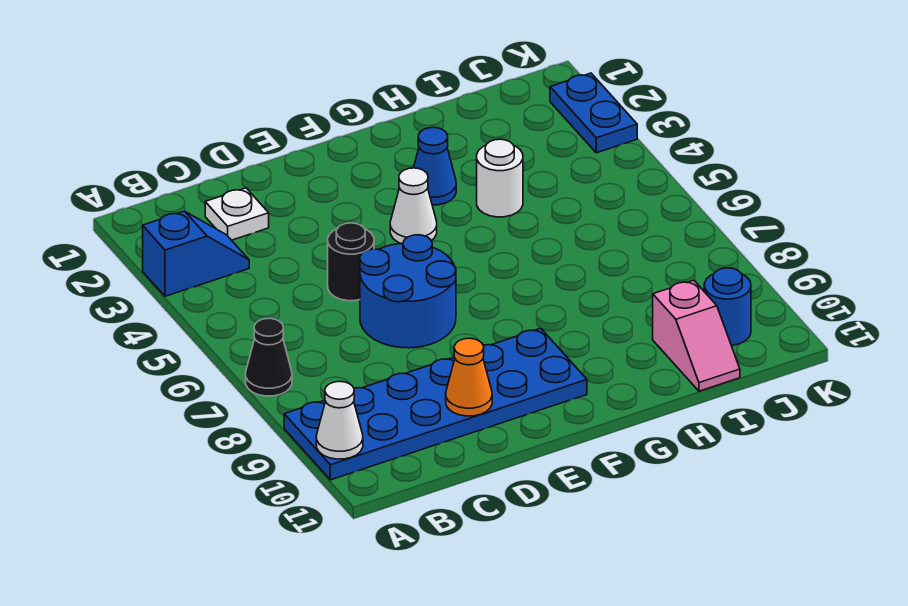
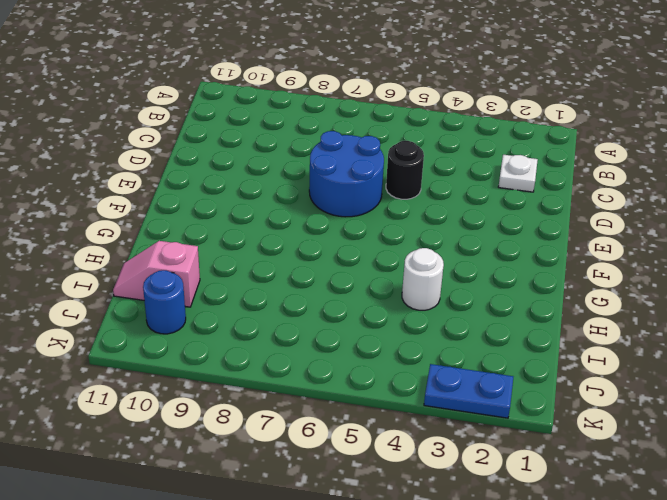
none -> blue slope A3:B3 level 1 top A
none -> black cone A7 level 1
none -> blue plate A9:F10 level 1

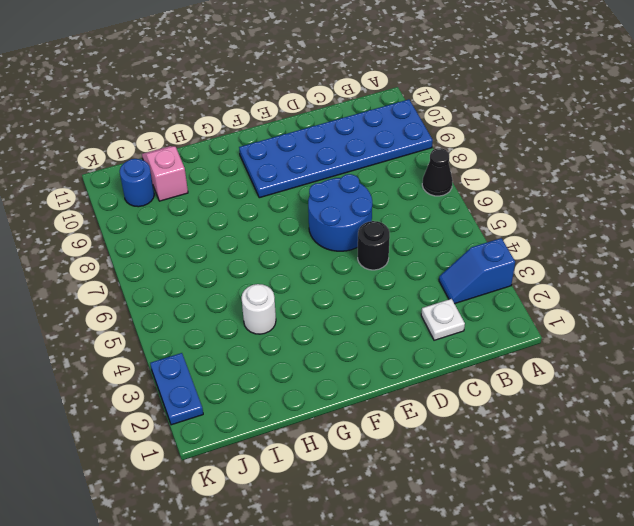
none -> white cone F4 level 1
none -> blue cone G3 level 1
none -> white cone A10 level 2

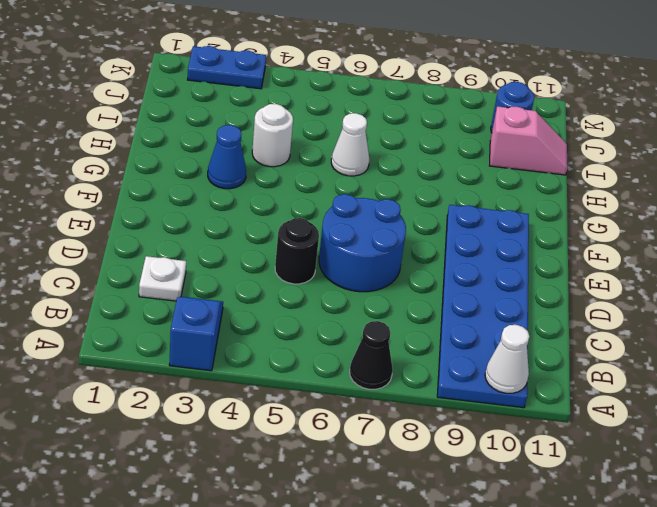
white cone H6 level 1 -> white cone F4 level 1
none -> orange cone D10 level 2

